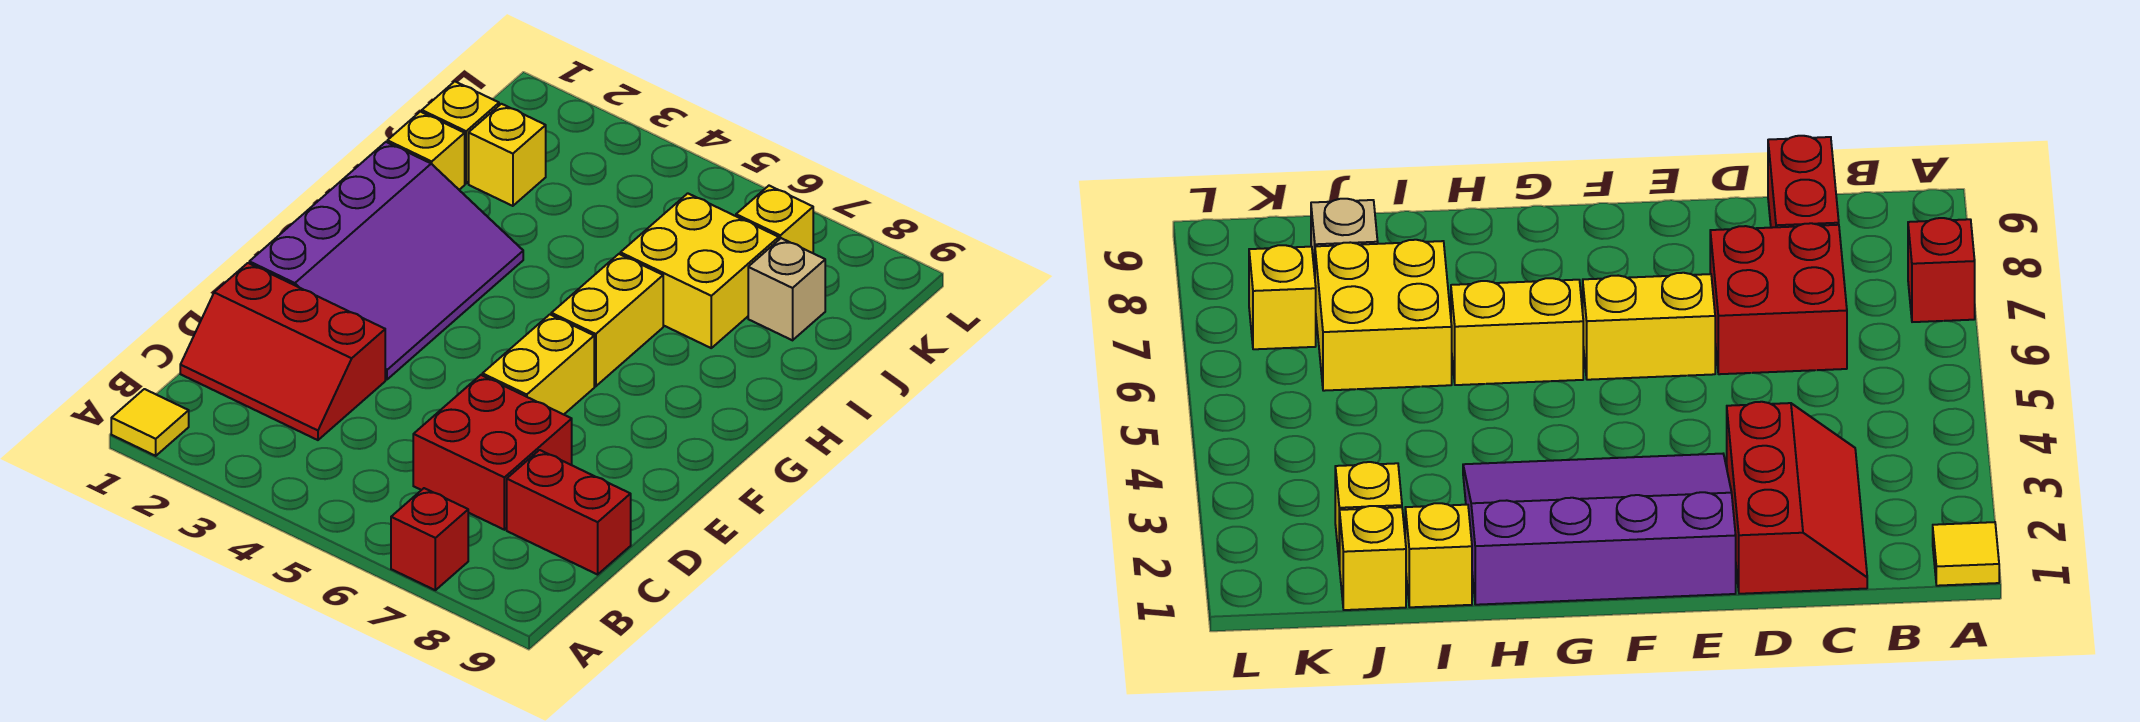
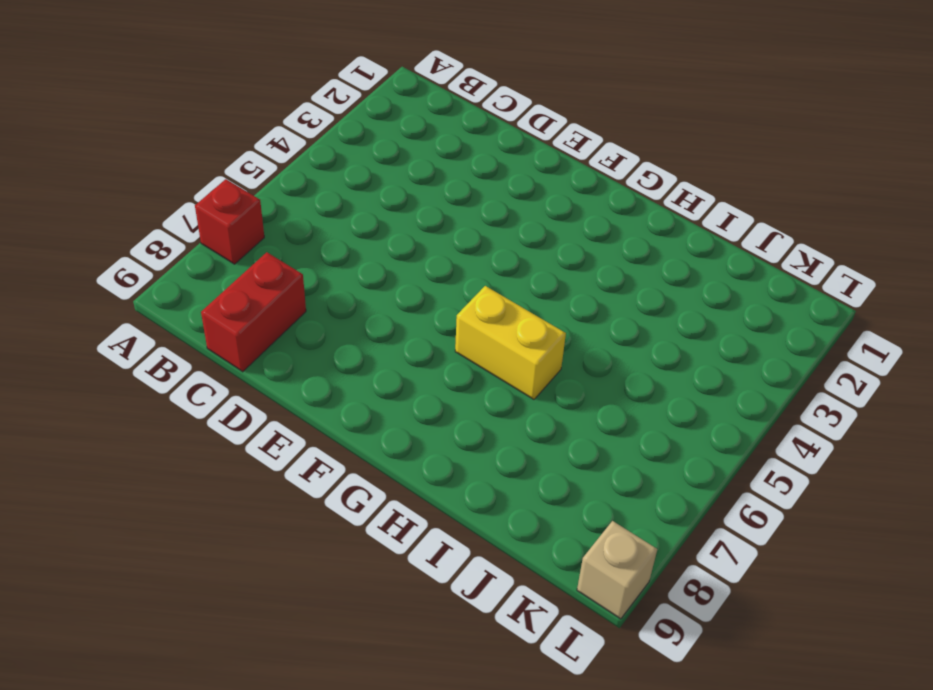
tan brick L9 level 1 -> tan brick J8 level 1
none -> yellow tile A1 level 1
none -> red slope C1:D3 level 1 top D
none -> red brick C6:D7 level 1

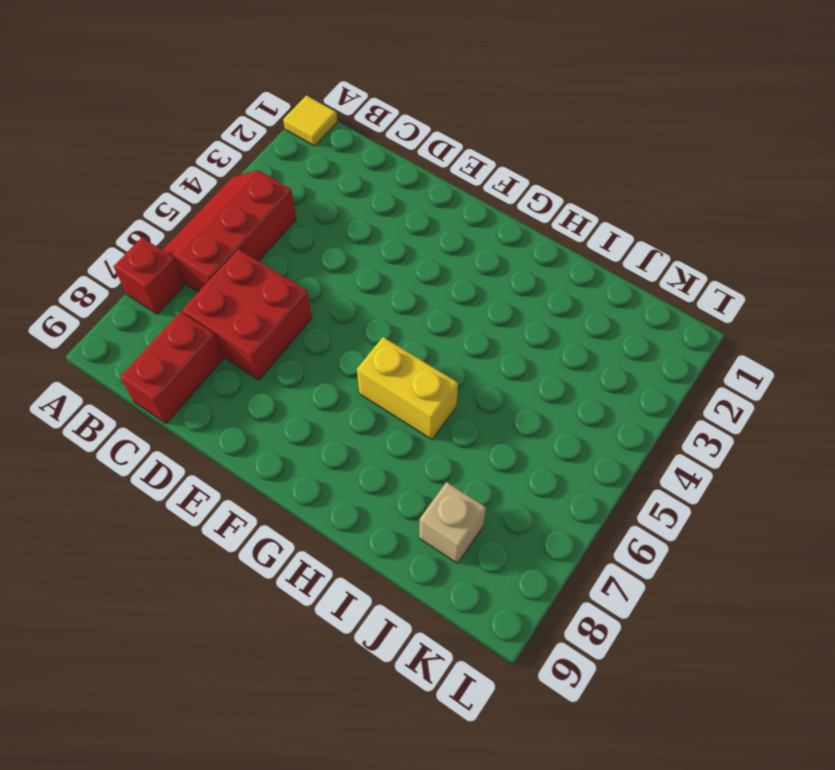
red slope A4:B6 level 1 top B -> red slope C1:D3 level 1 top D
none -> purple slope E1:H3 level 1 top 1
none -> yellow brick E6:F6 level 1
none -> yellow brick I1 level 1

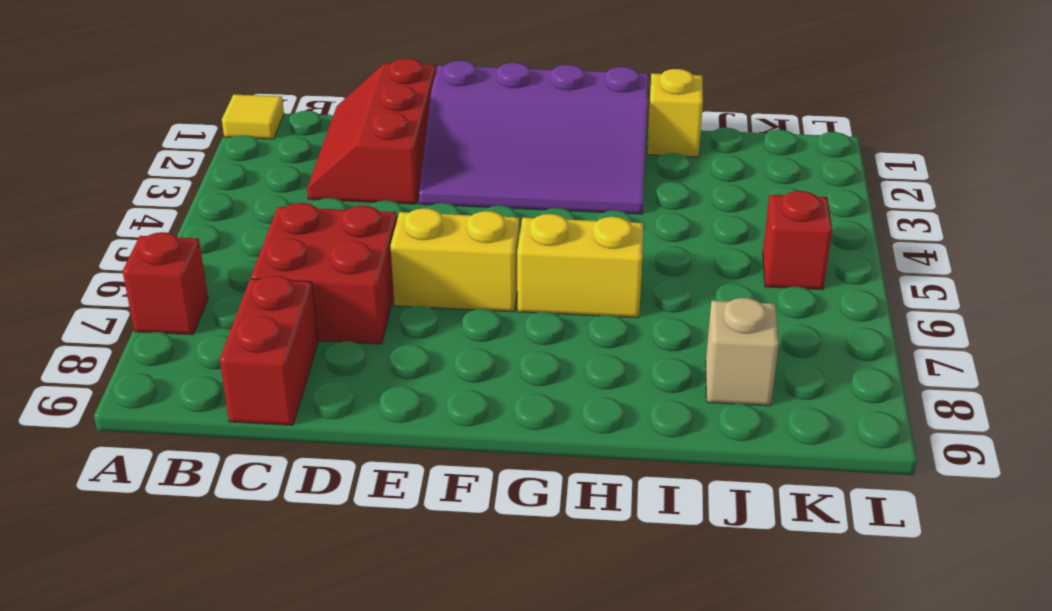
red brick K5 level 1 -> none
none -> yellow brick I6:J7 level 1
none -> yellow brick J1 level 1
none -> yellow brick J2 level 1

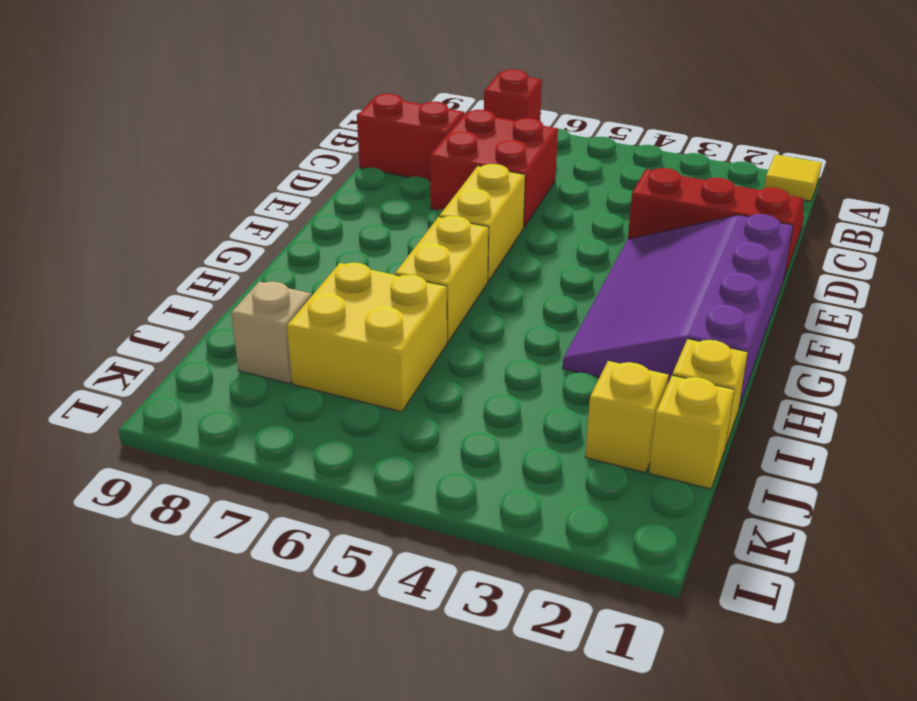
none -> yellow brick K7 level 1

